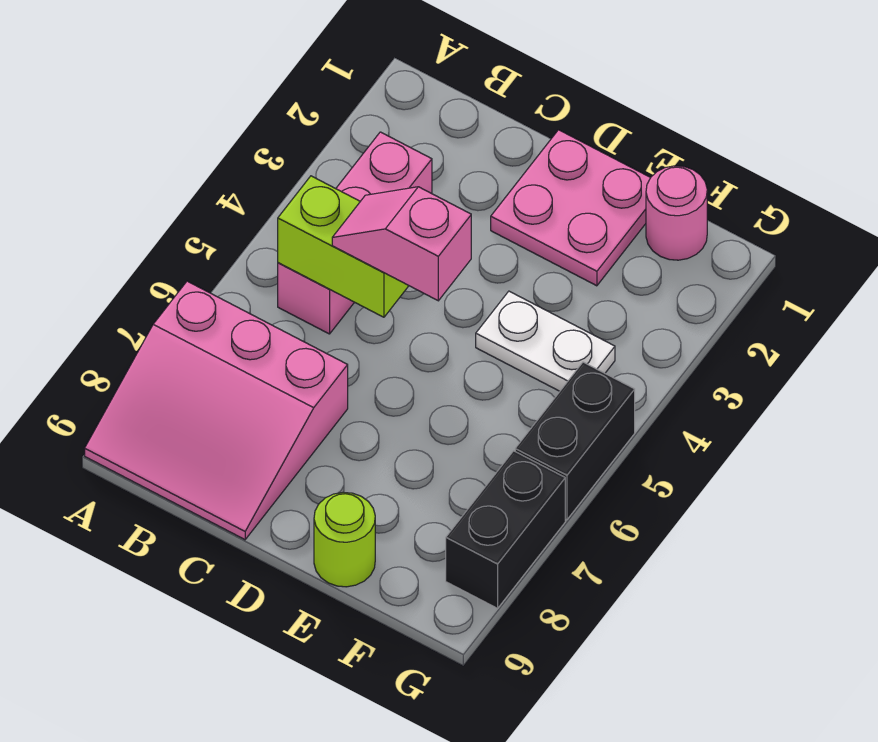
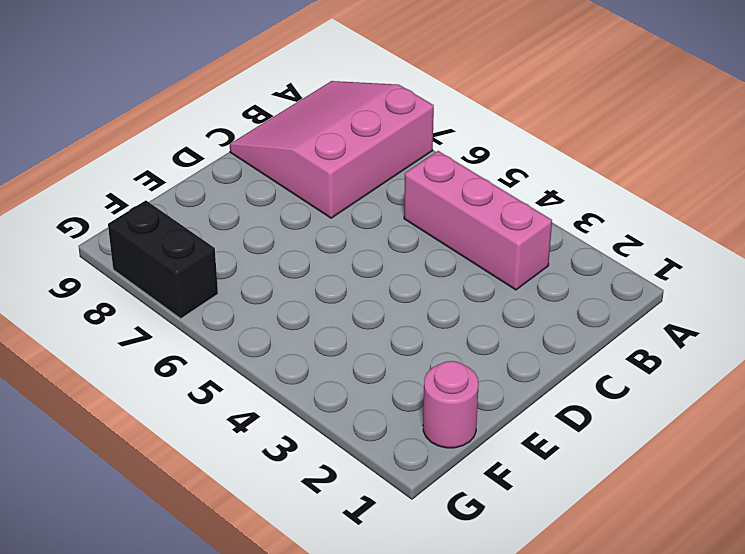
none -> pink plate D1:E2 level 1
none -> white plate E4:F4 level 1

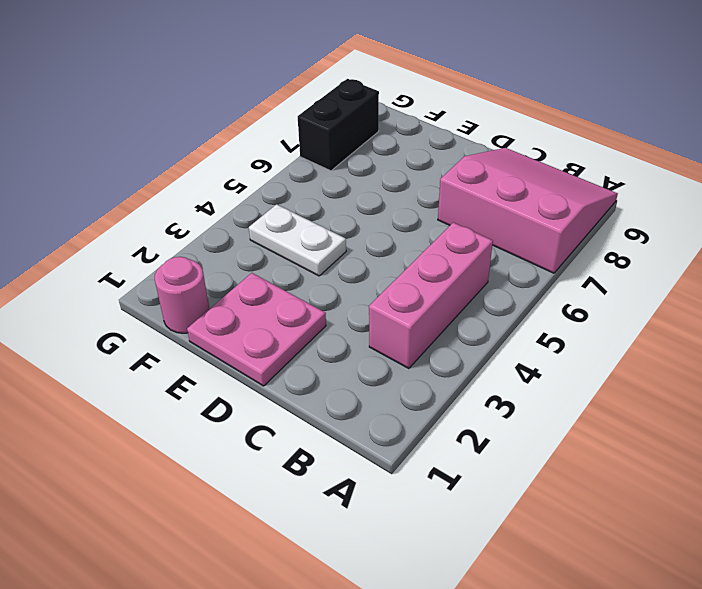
none -> lime round brick E9 level 1
none -> black brick G5:G6 level 1

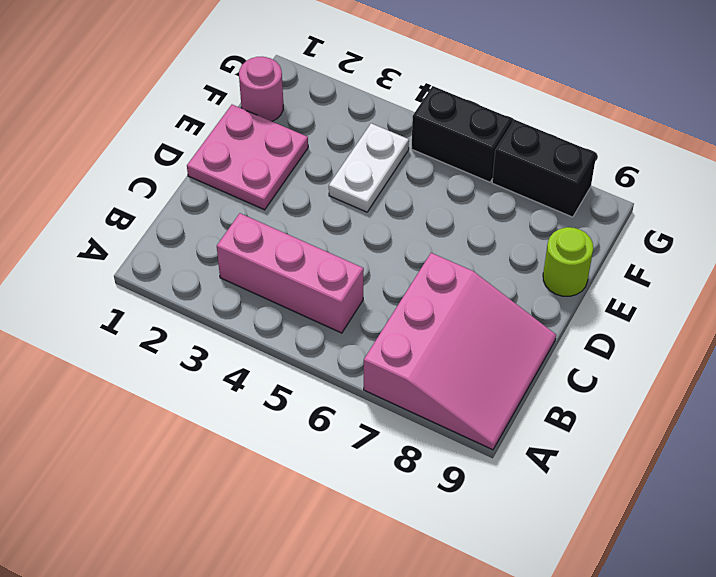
none -> lime brick B5:C5 level 2
none -> pink slope C5:D5 level 3 top D

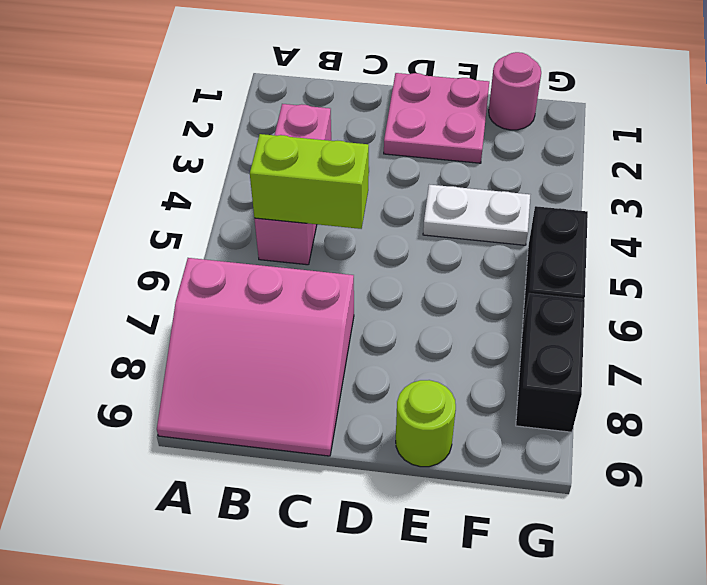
none -> pink slope C5:D5 level 3 top D

